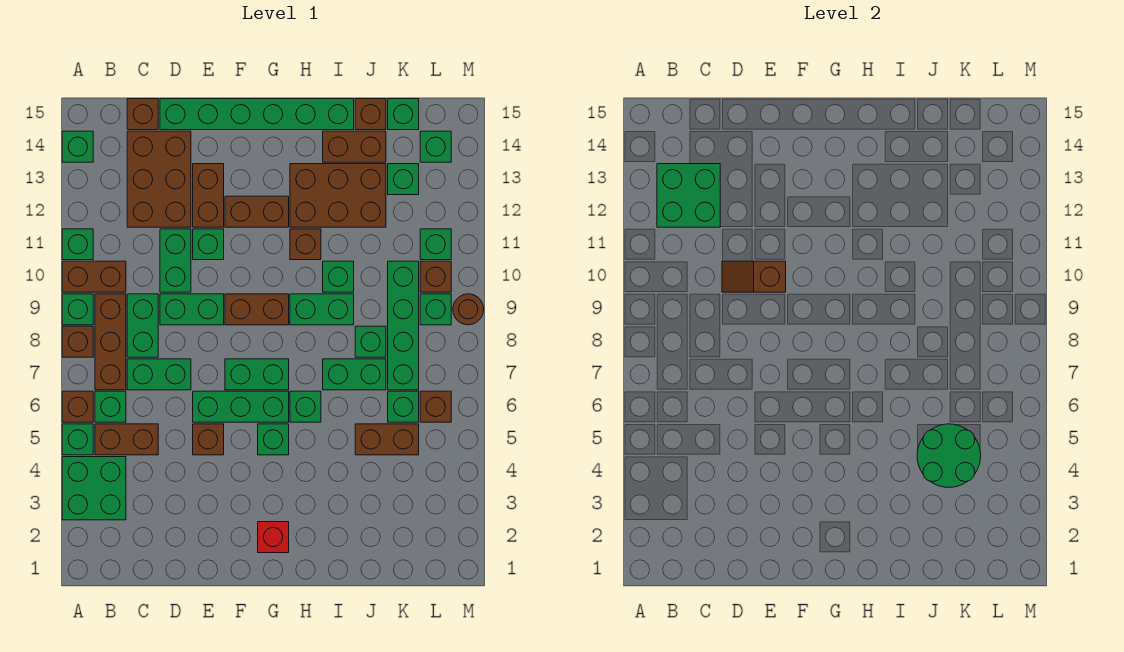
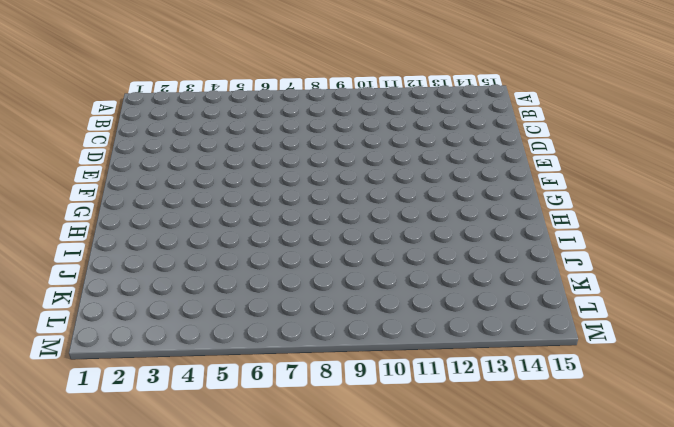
none -> green brick A3:B4 level 1
none -> green brick A5 level 1
none -> brown brick A6 level 1
none -> brown brick A8 level 1

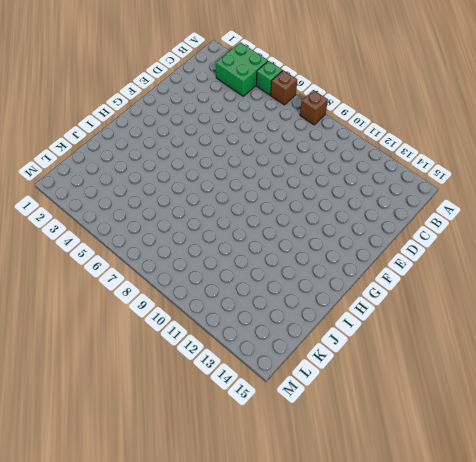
none -> green brick A9 level 1
none -> brown brick A10:B10 level 1
none -> green brick A11 level 1
none -> green brick A14 level 1

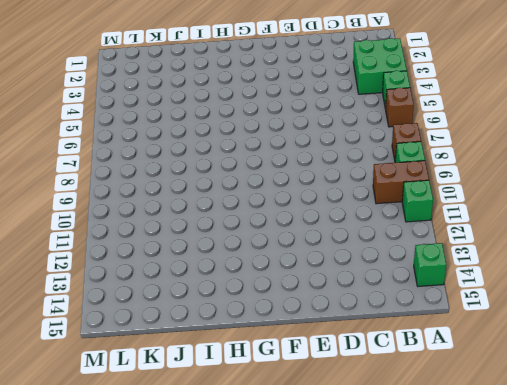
none -> brown brick B5:C5 level 1
none -> green brick B6 level 1
none -> brown brick B7:B9 level 1
none -> green brick C7:D7 level 1

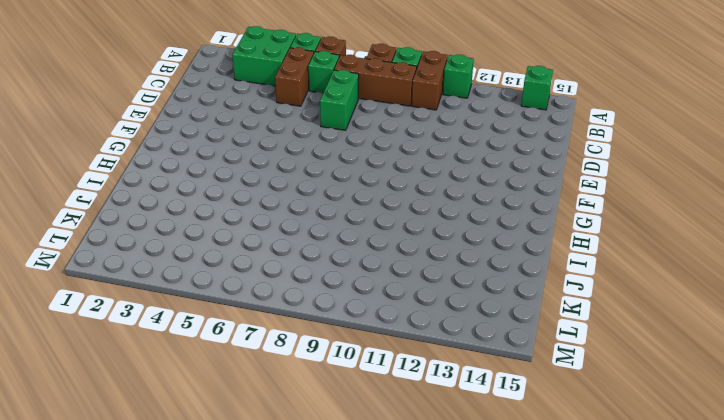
none -> green brick C8:C9 level 1
none -> brown brick C12:D14 level 1
none -> brown brick C15 level 1
none -> green brick D9:E9 level 1

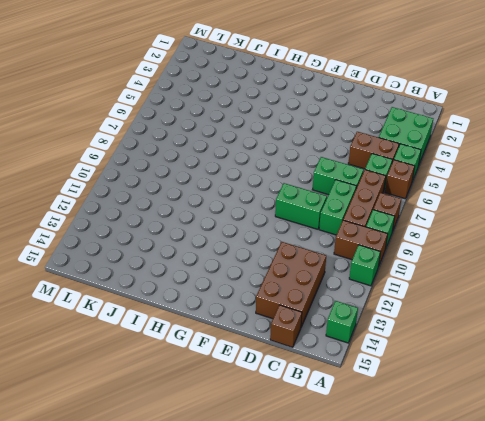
none -> green brick D10:D11 level 1
none -> green brick D15:I15 level 1
none -> brown brick E5 level 1
none -> green brick E6:G6 level 1

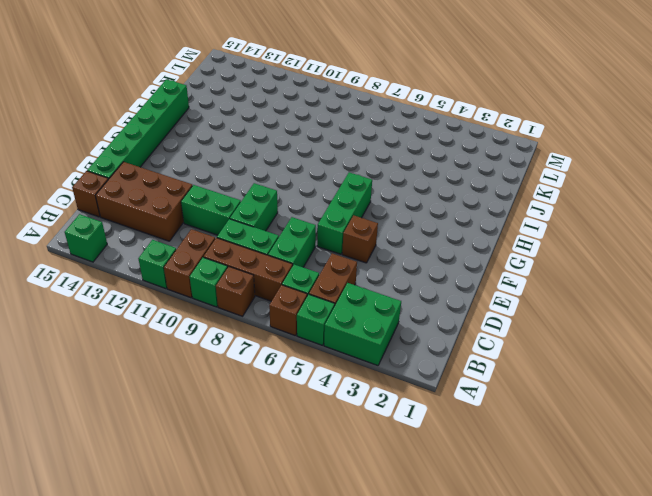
none -> green brick E11 level 1
none -> brown brick E12:E13 level 1
none -> green brick F7:G7 level 1
none -> brown brick F9:G9 level 1

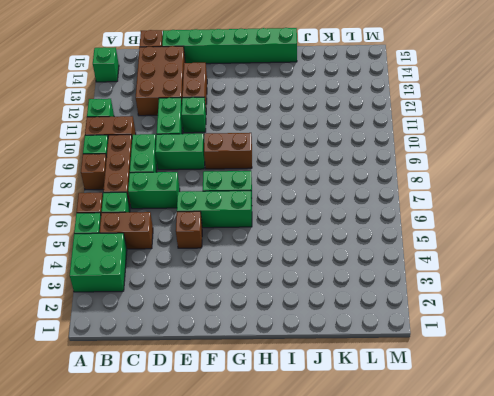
none -> brown brick F12:G12 level 1
none -> red brick G2 level 1
none -> green brick G5 level 1
none -> green brick H6 level 1

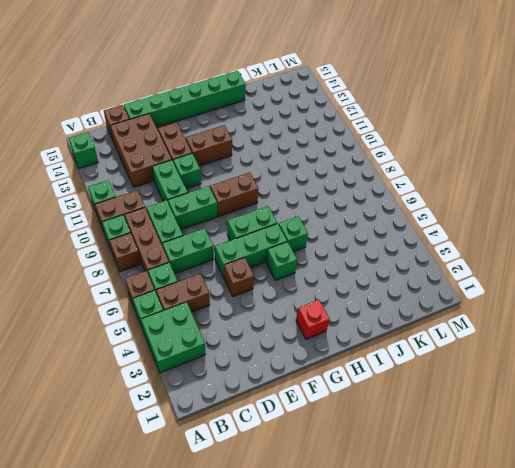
none -> green brick H9:I9 level 1
none -> brown brick H11 level 1
none -> brown brick H12:J13 level 1
none -> green brick I7:J7 level 1

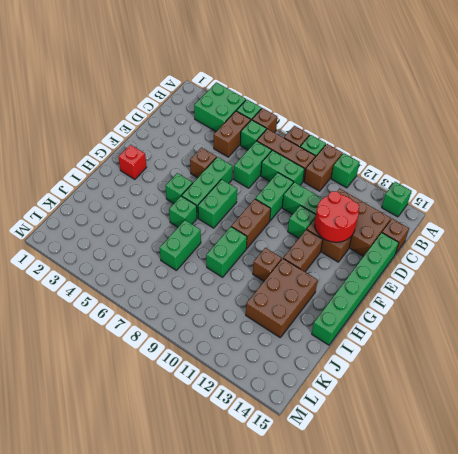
red round brick D12:E13 level 2 -> none
none -> green brick I10 level 1
none -> brown brick I14:J14 level 1
none -> brown brick J5:K5 level 1
none -> green brick J8 level 1

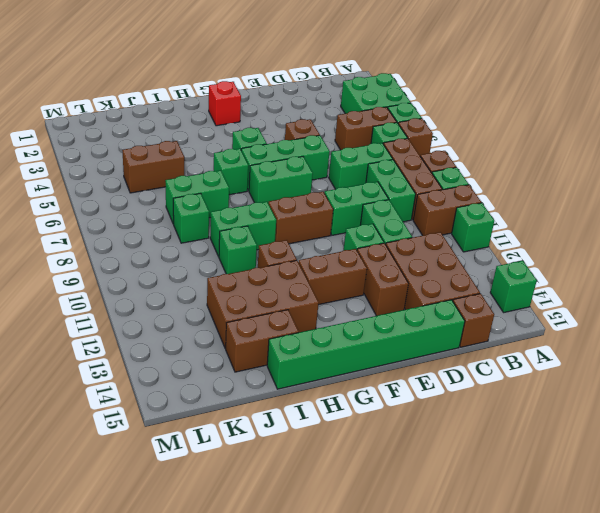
none -> brown brick J15 level 1
none -> green brick K6 level 1
none -> green brick K7:K10 level 1
none -> green brick K13 level 1

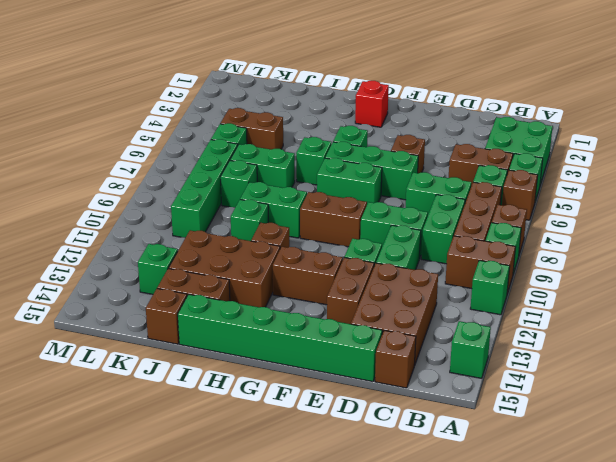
none -> green brick K15 level 1
none -> brown brick L6 level 1
none -> green brick L9 level 1
none -> brown brick L10 level 1

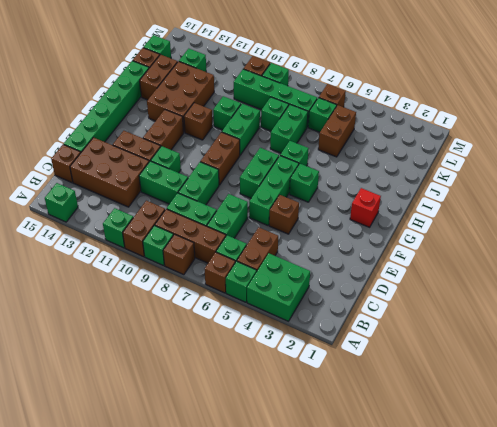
none -> green brick L11 level 1
none -> green brick L14 level 1
none -> brown round brick M9 level 1
none -> green brick B12:C13 level 2

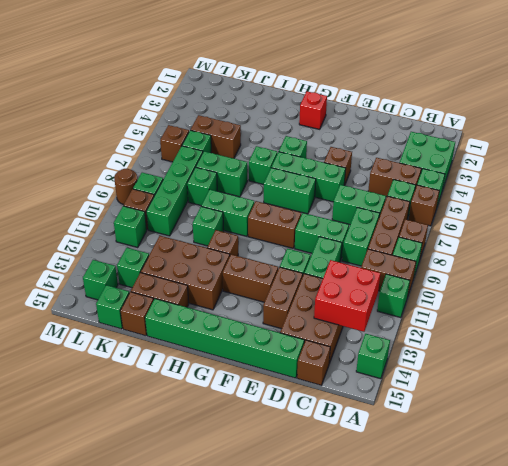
red brick B12:C13 level 2 -> green brick B12:C13 level 2
none -> brown slope D10:E10 level 2 top E
none -> green round brick J4:K5 level 2

